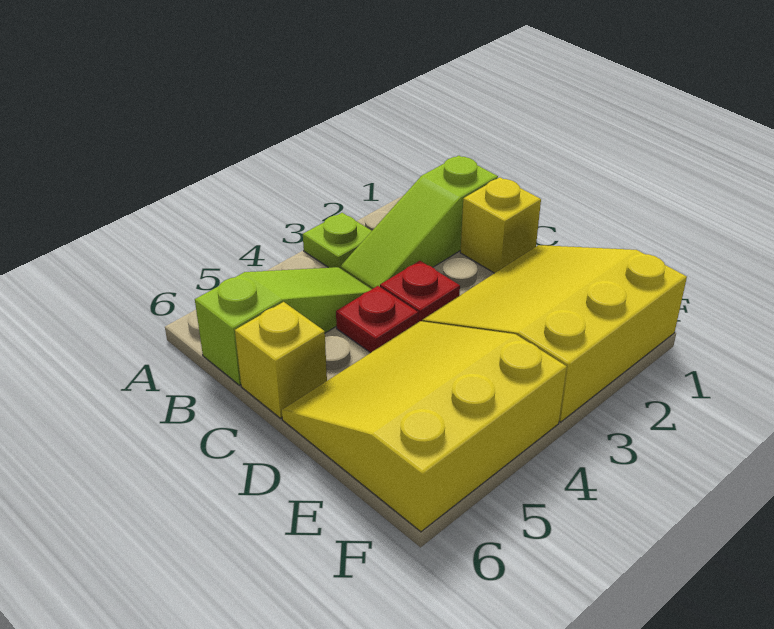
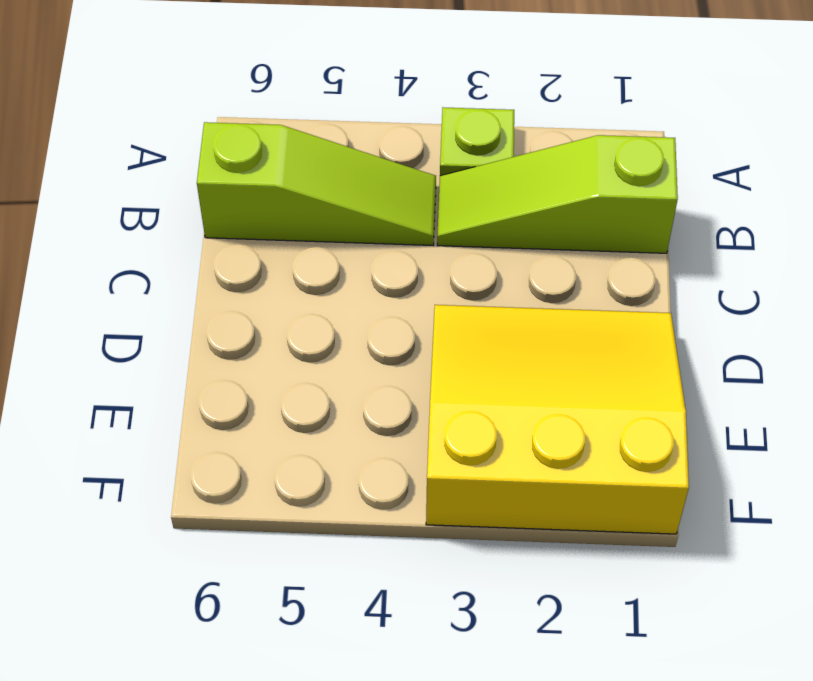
none -> yellow brick C1 level 1
none -> red plate C3 level 1

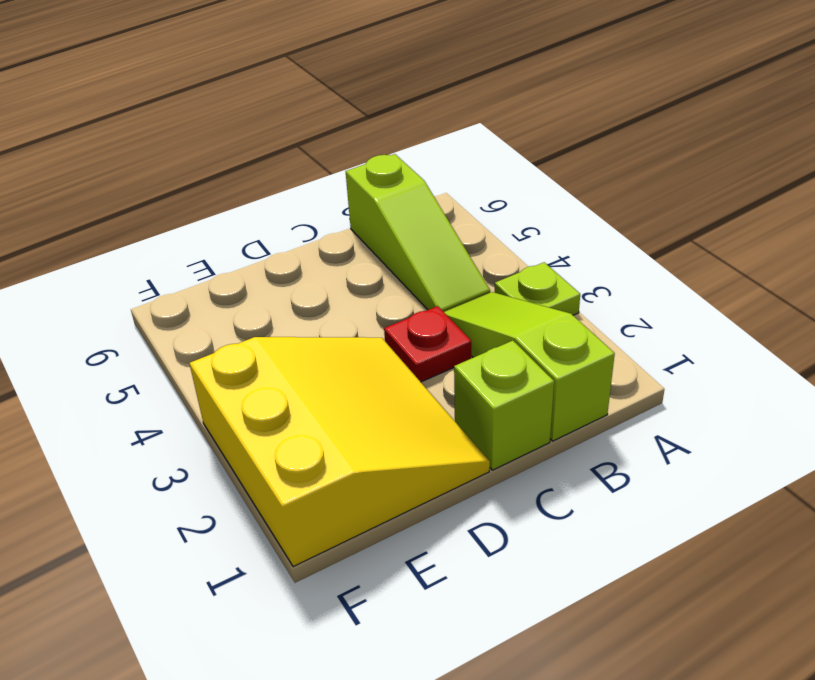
lime brick C1 level 1 -> yellow brick C1 level 1
none -> red plate C4 level 1
none -> yellow brick C6 level 1

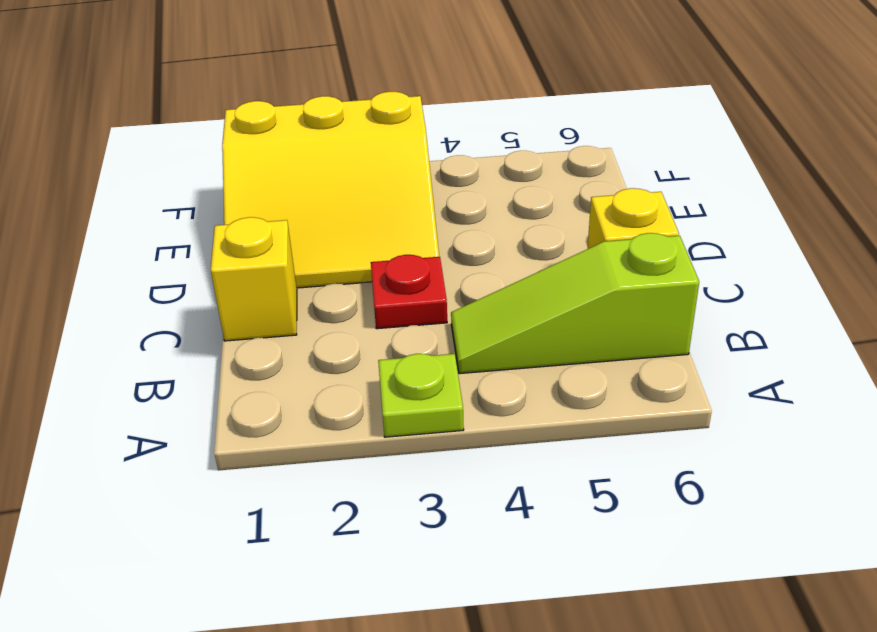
none -> lime slope B1:B3 level 1 top 1
none -> red plate C4 level 1

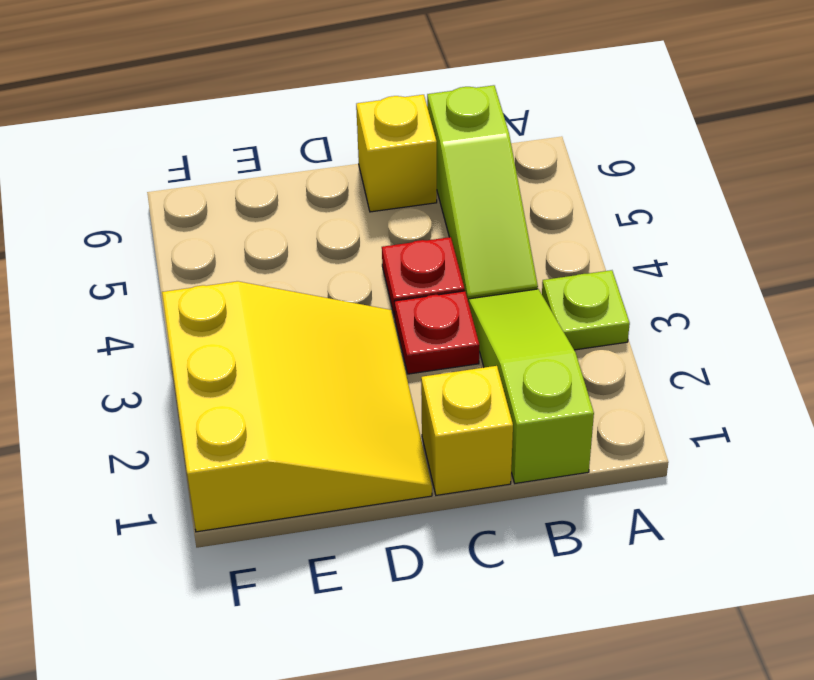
none -> yellow slope D4:F6 level 1 top F

